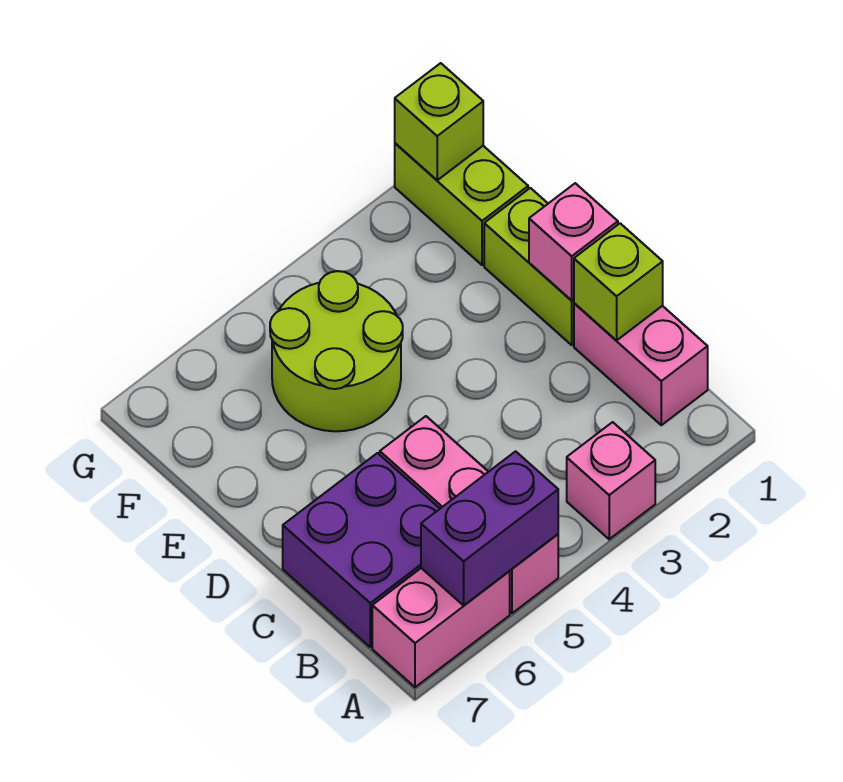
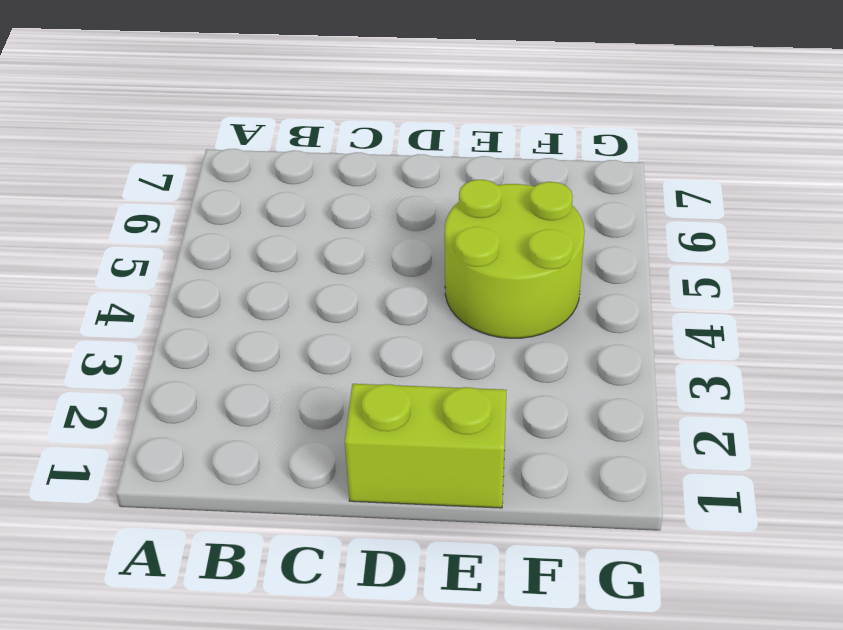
none -> pink brick A3 level 1
none -> pink brick A5:C5 level 1
none -> pink brick A6:A7 level 1

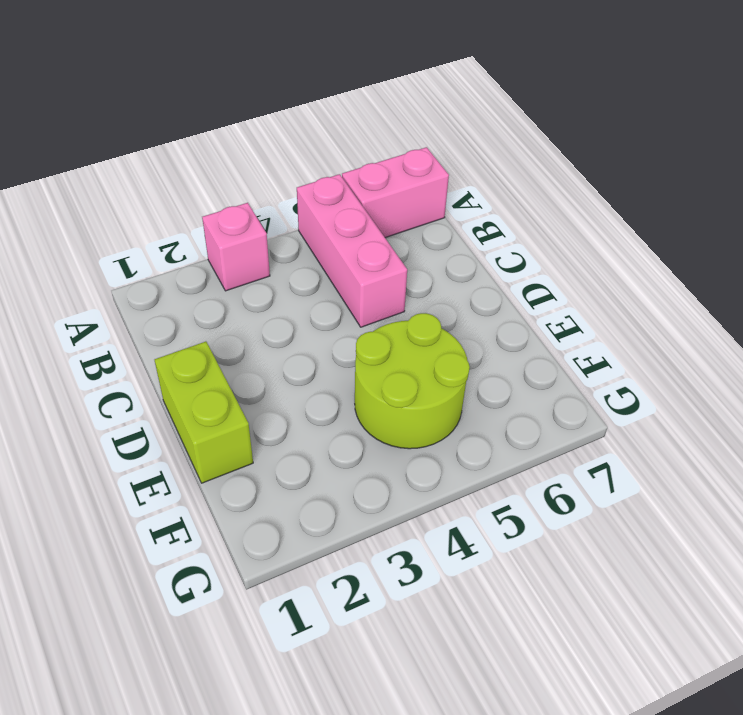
none -> pink brick B1:C1 level 1
none -> purple brick B6:C7 level 1
none -> lime brick F1:G1 level 1

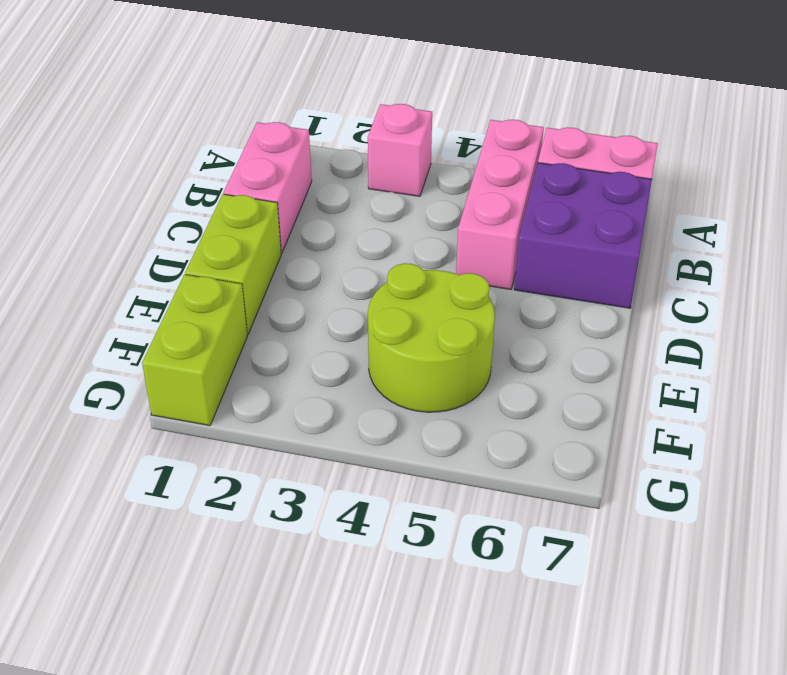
none -> purple brick A5:A6 level 2
none -> lime brick C1 level 2
none -> pink brick D1 level 2

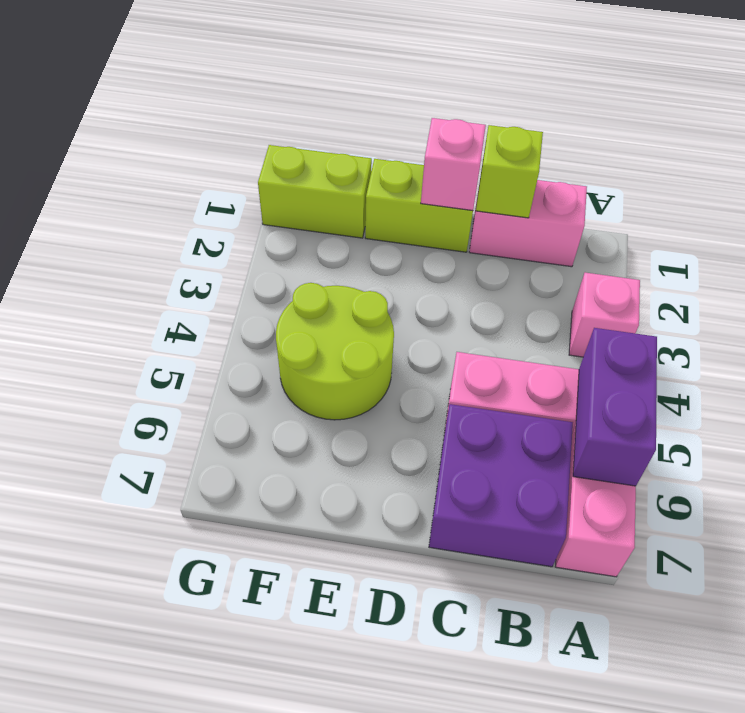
none -> lime brick G1 level 2

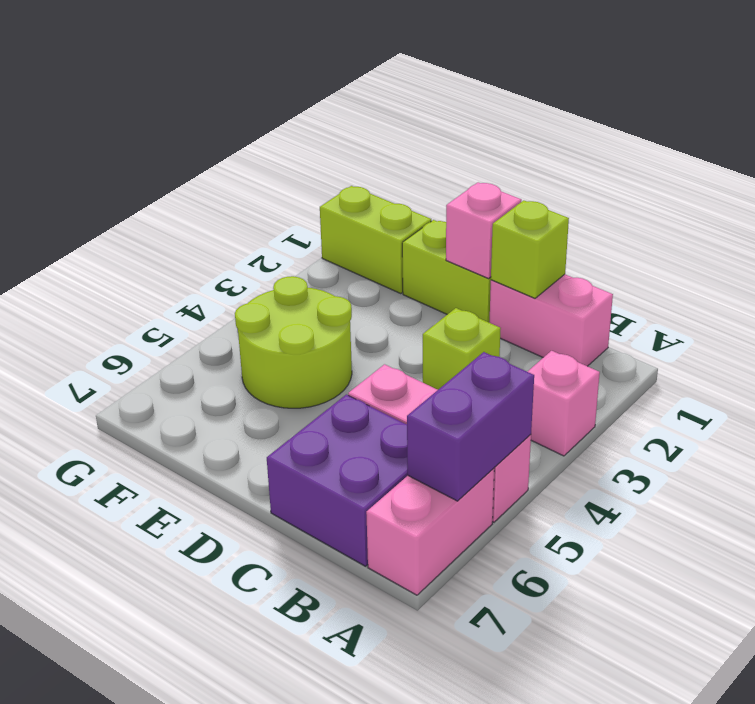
lime brick C3 level 1 -> lime brick G1 level 2

